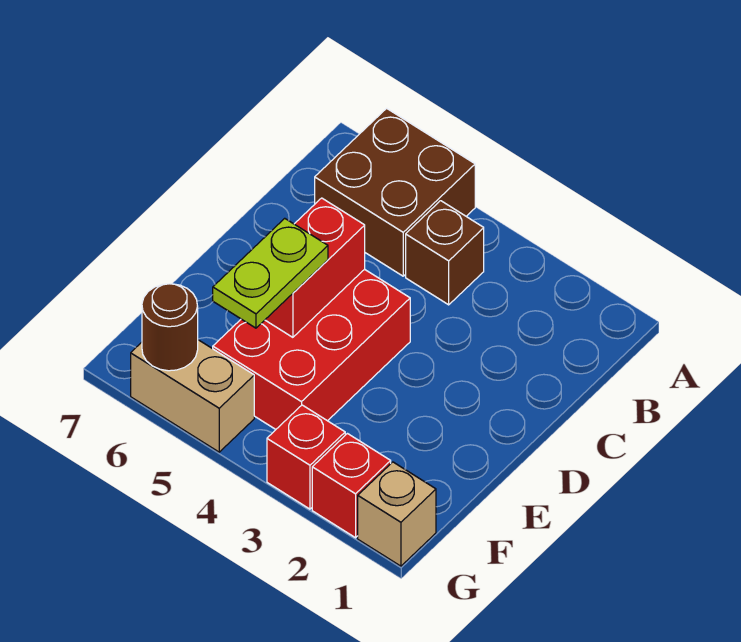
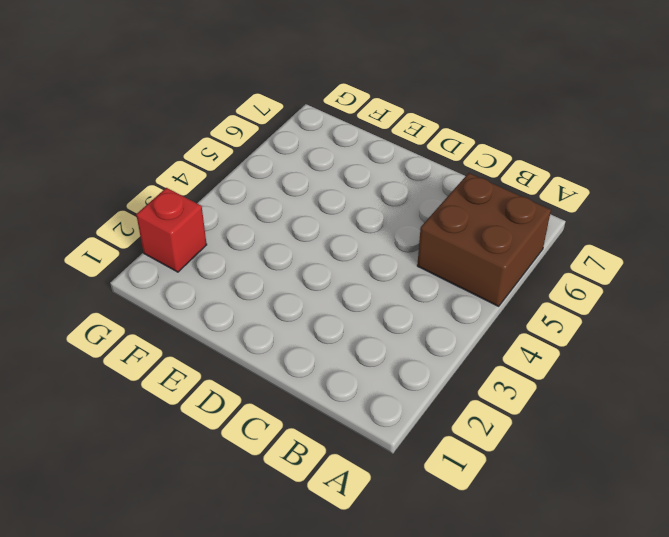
none -> brown brick B4 level 1
none -> red brick D4:F5 level 1

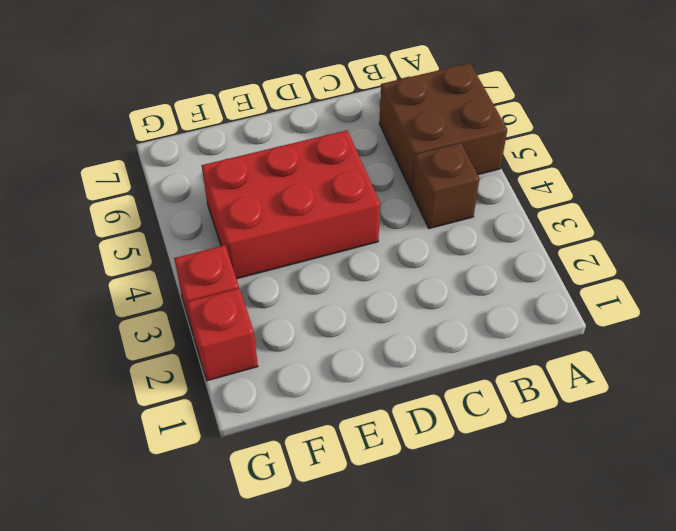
none -> tan brick G1 level 1
none -> tan brick G5:G6 level 1

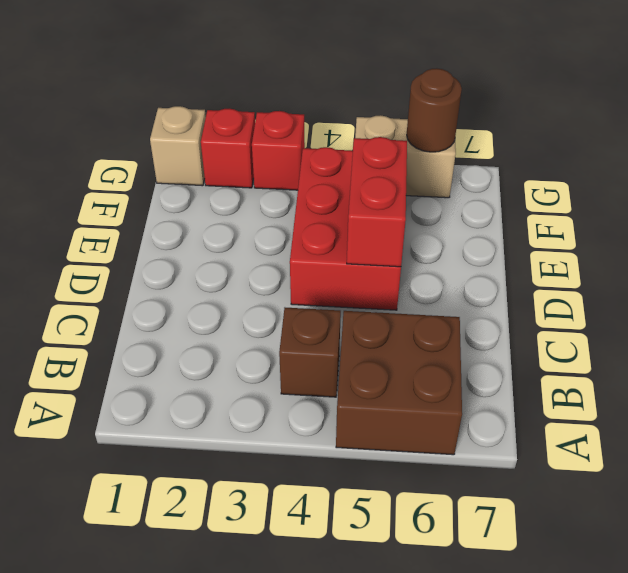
none -> lime plate E5:F5 level 3

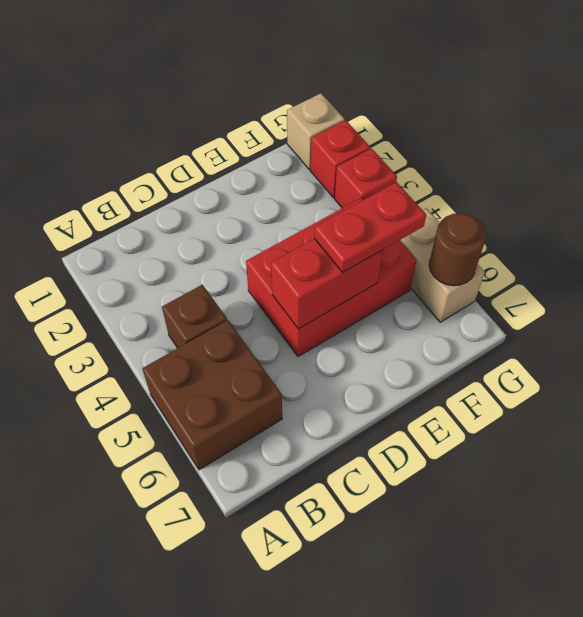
red plate E5:F5 level 3 -> lime plate E5:F5 level 3

